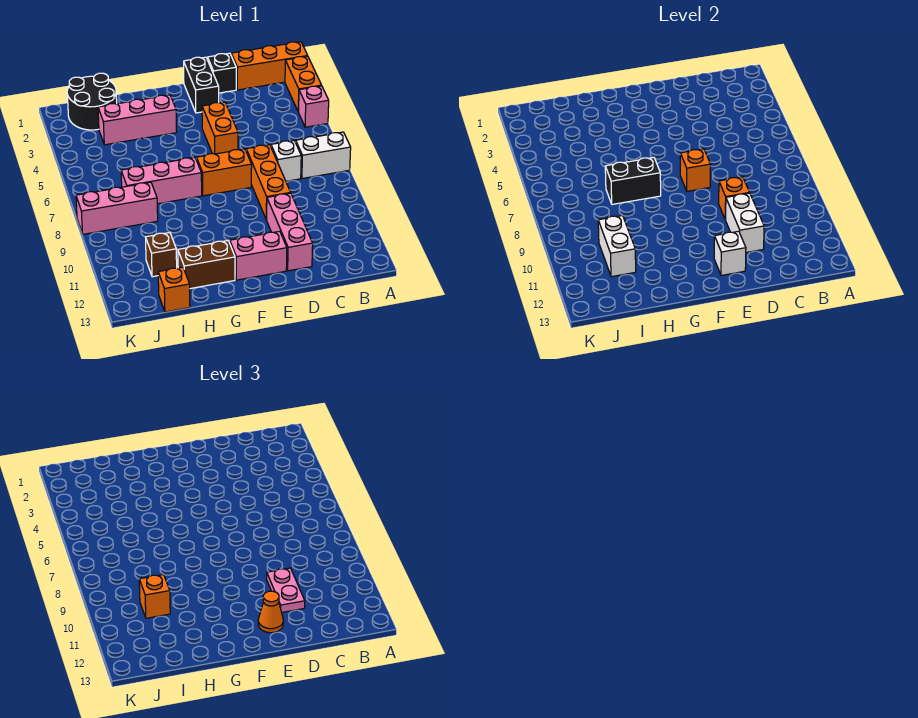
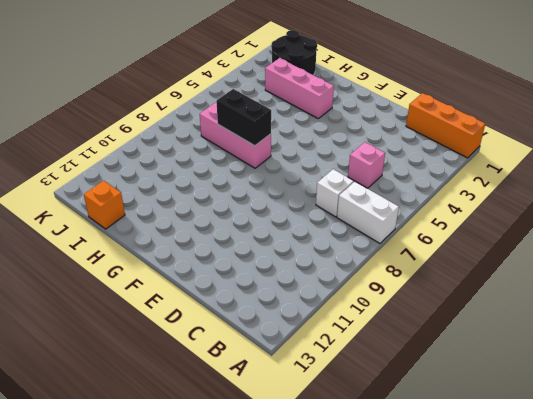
pink brick C5 level 1 -> pink brick A4 level 1
none -> orange brick A2:A3 level 1
none -> black brick D1 level 1
none -> orange brick D7:D9 level 1

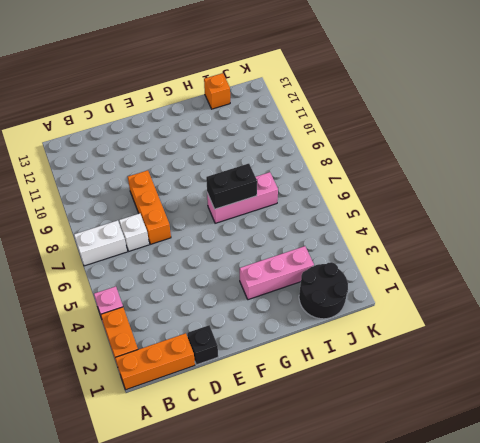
none -> pink brick D10:D12 level 1
none -> black brick E1:E2 level 1
none -> orange brick E4:E5 level 1

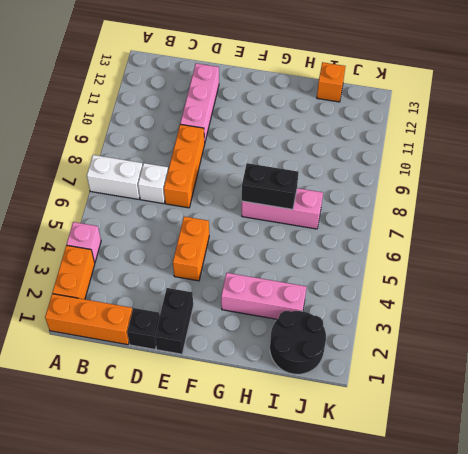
none -> orange brick E7:F7 level 1
none -> pink brick E12:F12 level 1
none -> brown brick G12:H12 level 1

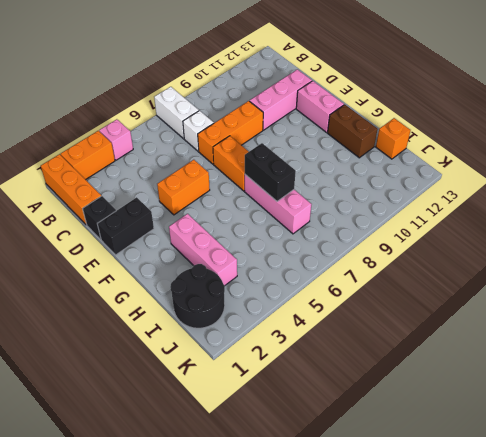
none -> pink brick I8:K8 level 1
none -> brown brick I11 level 1
none -> orange brick D9 level 2

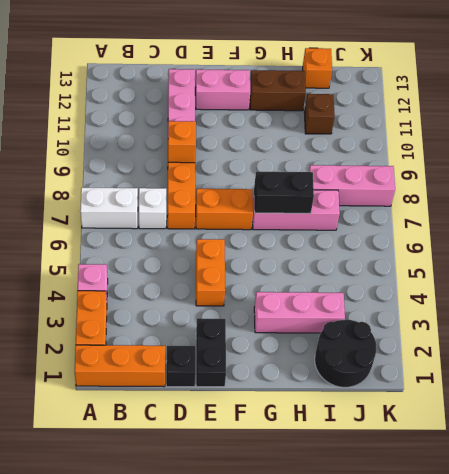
none -> white brick D10:D11 level 2
none -> orange brick E7 level 2
none -> white brick E12 level 2

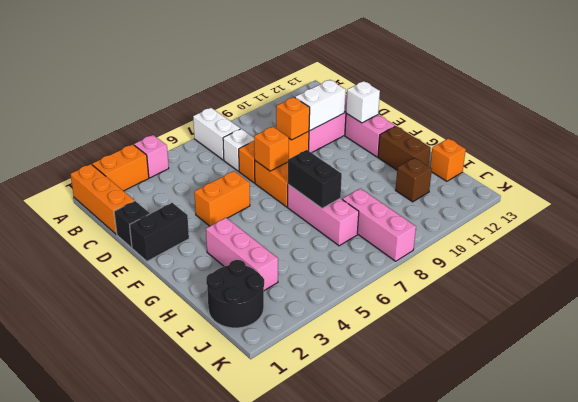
none -> white brick I10:I11 level 2
none -> pink plate D10:D11 level 3
none -> orange cone E12 level 3

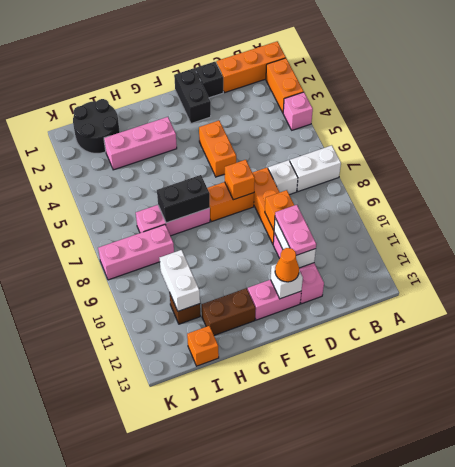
none -> orange brick I10 level 3

